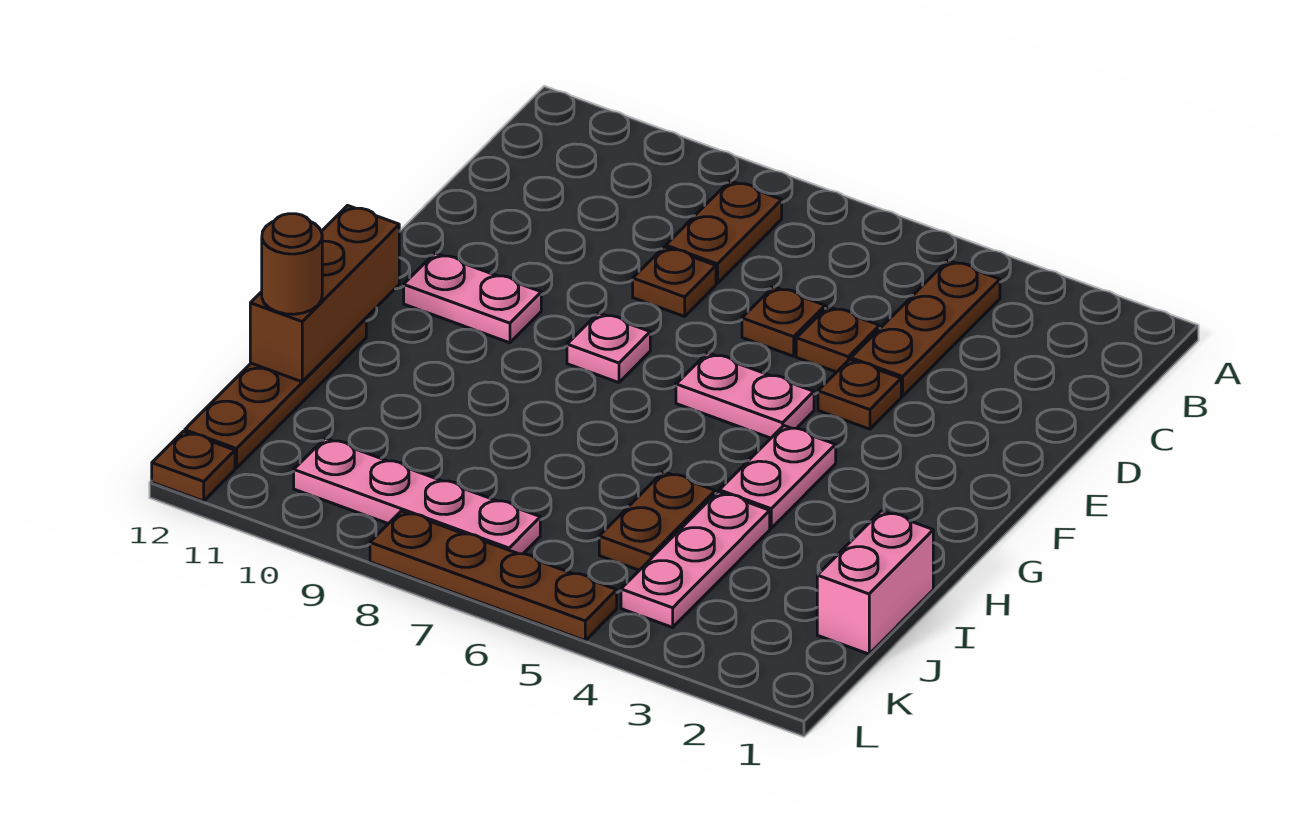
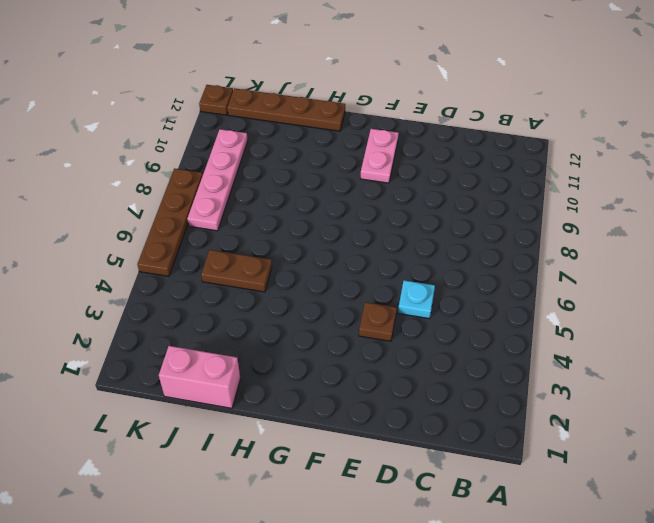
cyan plate D5 level 1 -> brown plate D5 level 1
none -> brown plate B4:D4 level 1
none -> brown plate B8:C8 level 1
none -> brown plate D6 level 1

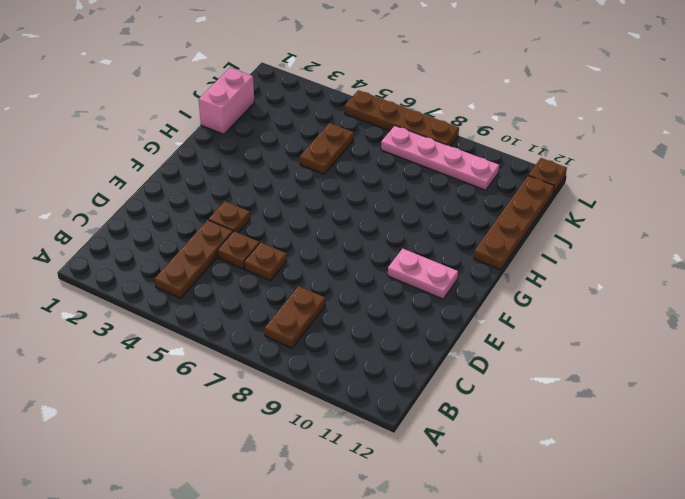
none -> brown plate D8 level 1
none -> pink plate F5:F6 level 1
none -> pink plate F8 level 1

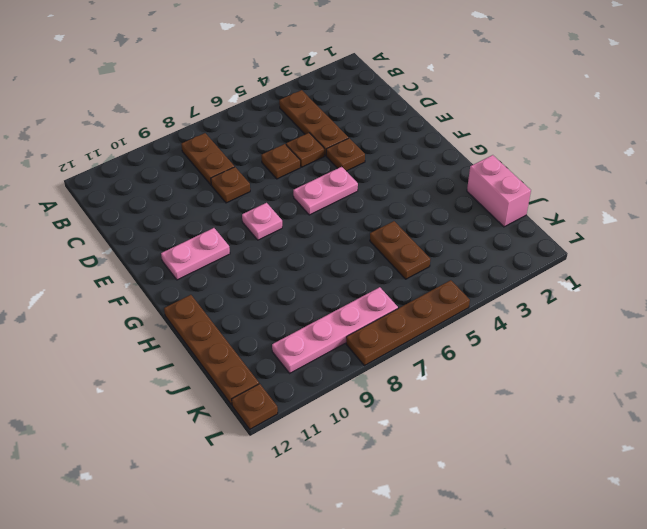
none -> pink plate G4:H4 level 1
none -> pink plate I4:K4 level 1
none -> brown brick G12:I12 level 2

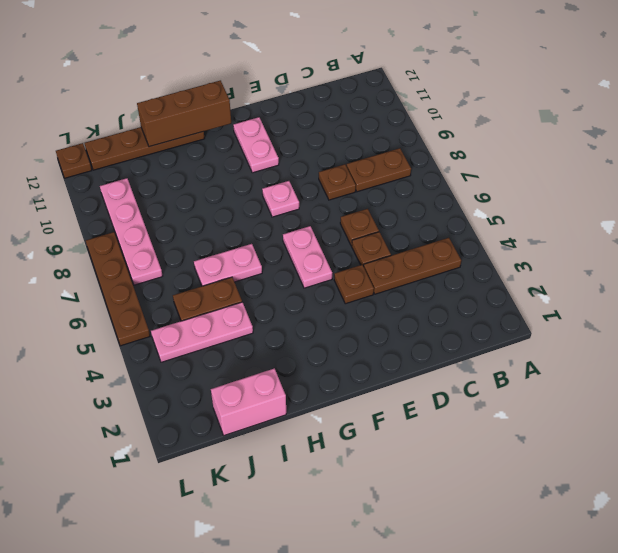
pink plate H6:I6 level 1 -> pink plate G4:H4 level 1
none -> brown round brick I12 level 3

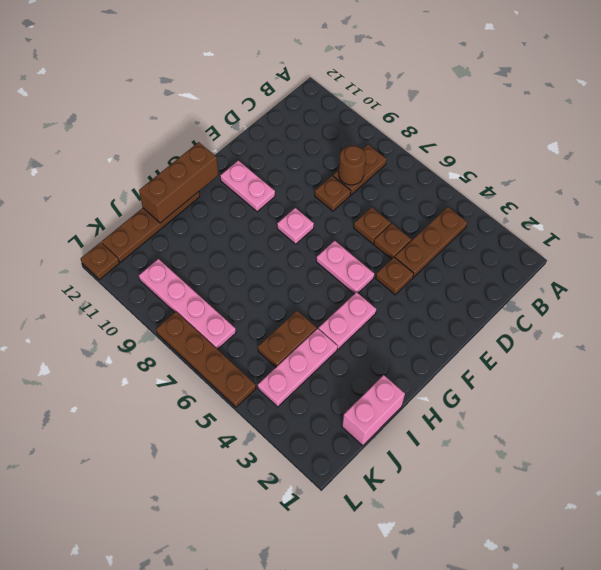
brown round brick C8 level 2 -> brown round brick I12 level 3

